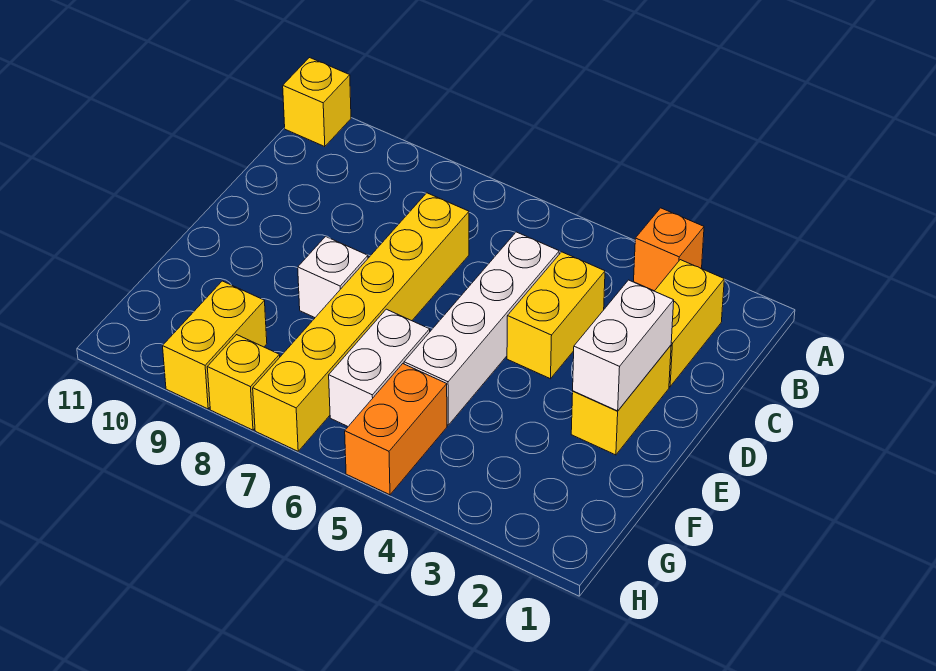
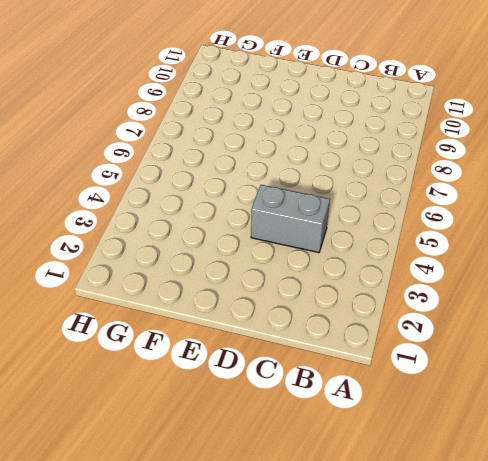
grey brick C4:D4 level 1 -> yellow brick C4:D4 level 1
none -> orange brick A3 level 1
none -> yellow brick A11 level 1
none -> yellow brick B2:C2 level 1

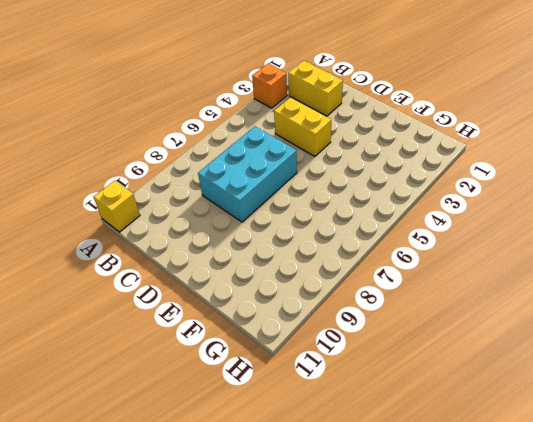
cyan brick C6:D8 level 1 -> yellow brick C7:H7 level 1
none -> white brick C5:F5 level 1
none -> yellow brick D2:E2 level 1
none -> white brick E8 level 1

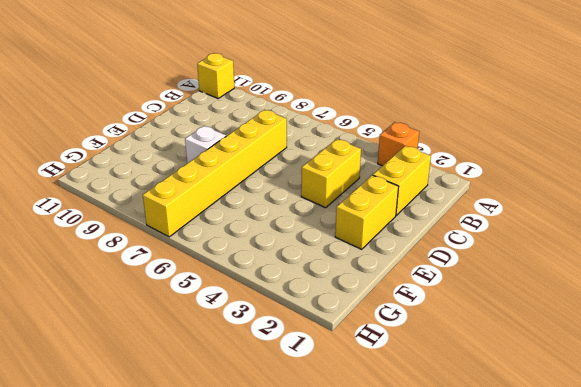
none -> white brick C5:F5 level 1
none -> white brick F6:G6 level 1
none -> orange brick G5:H5 level 1

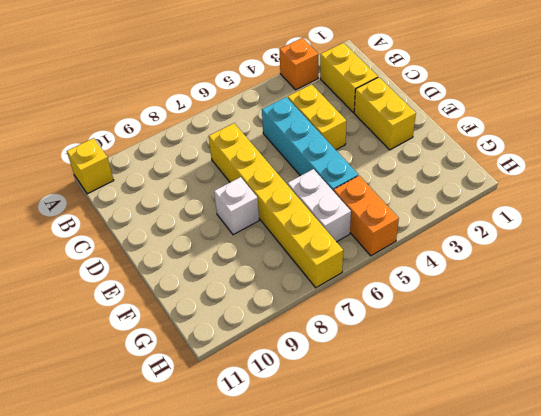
cyan brick C5:F5 level 1 -> white brick C5:F5 level 1
none -> yellow brick G9:H9 level 1
none -> yellow brick H8 level 1
none -> white brick D2:E2 level 2

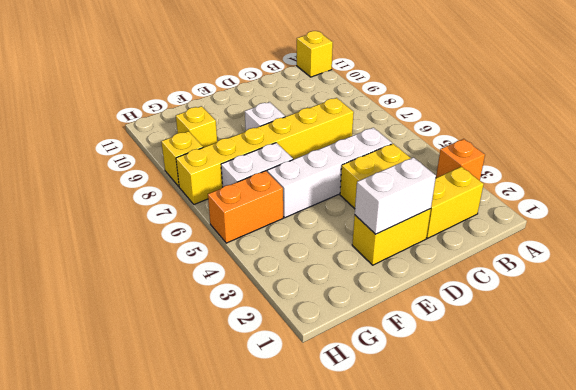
yellow brick G9 level 1 -> yellow brick G9:H9 level 1

